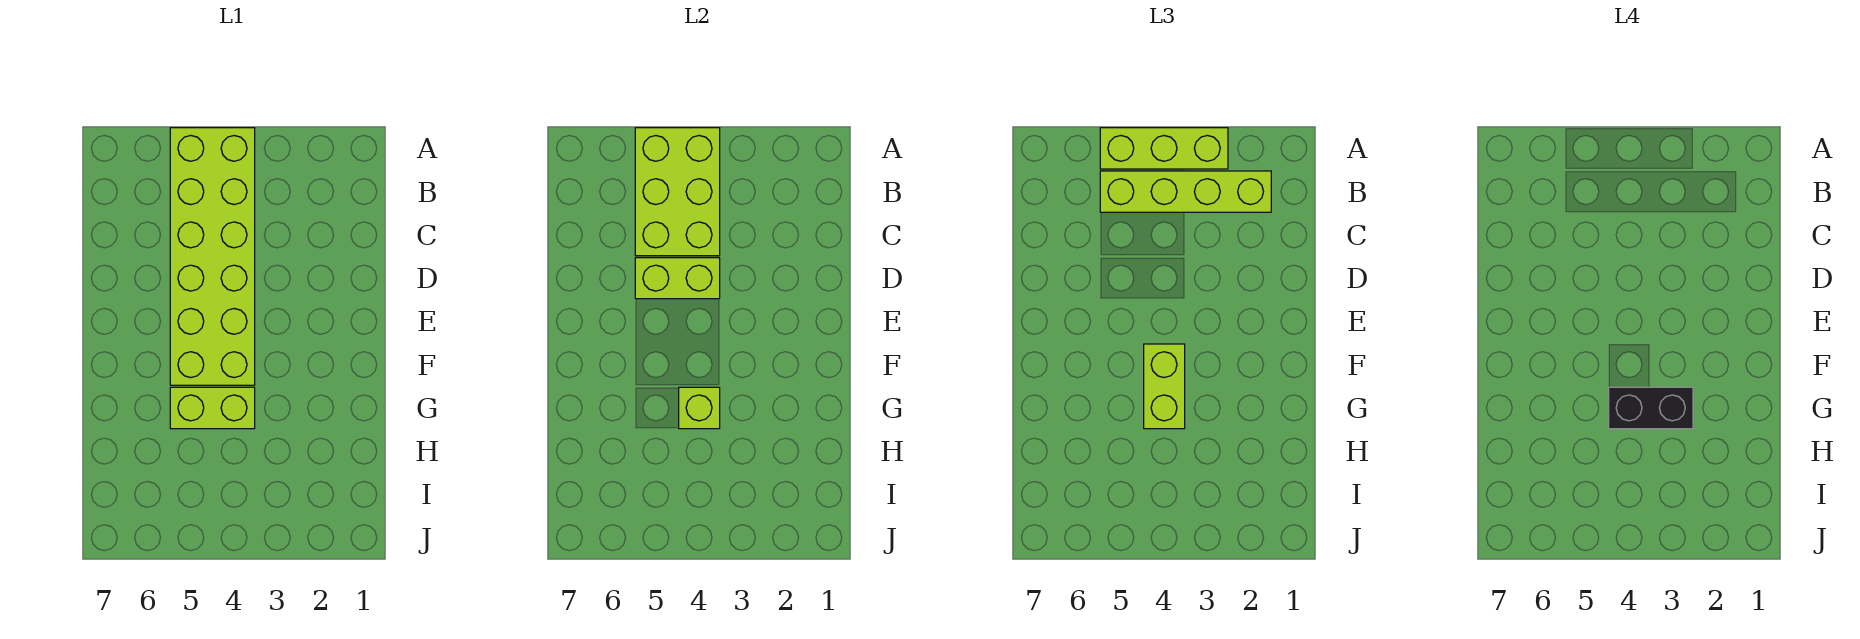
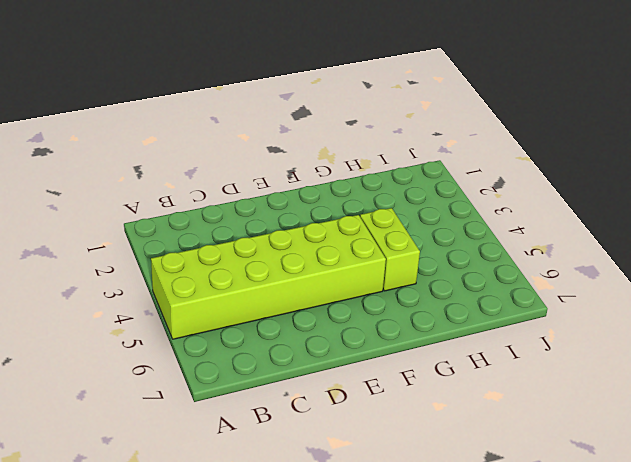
none -> lime brick A4:C5 level 2
none -> lime brick D4:D5 level 2

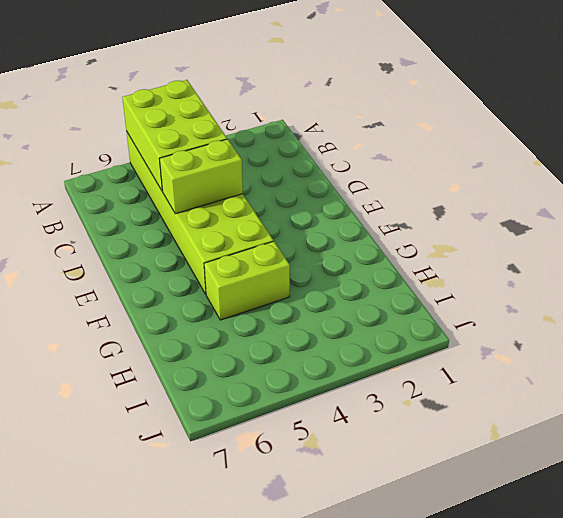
none -> lime brick G4 level 2
none -> lime brick A3:A5 level 3

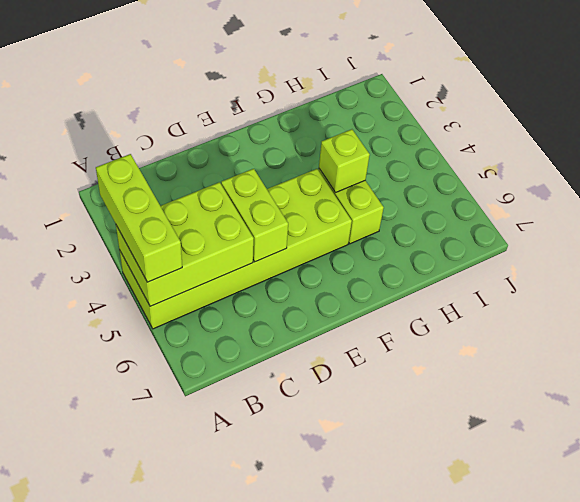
none -> lime brick B2:B5 level 3
none -> lime brick F4:G4 level 3

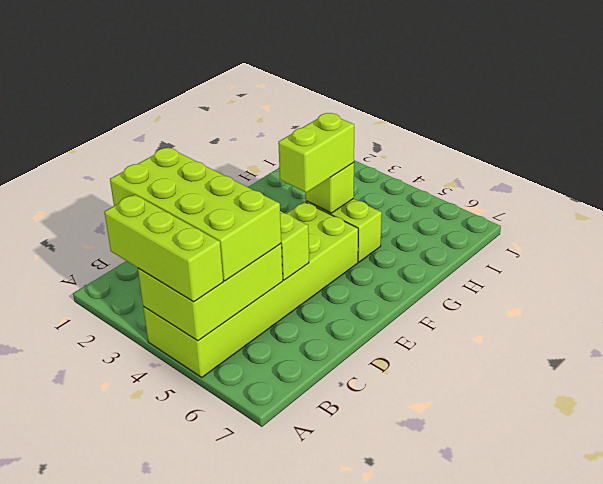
lime brick B2:C5 level 3 -> lime brick B2:B5 level 3
none -> black brick G3:G4 level 4

